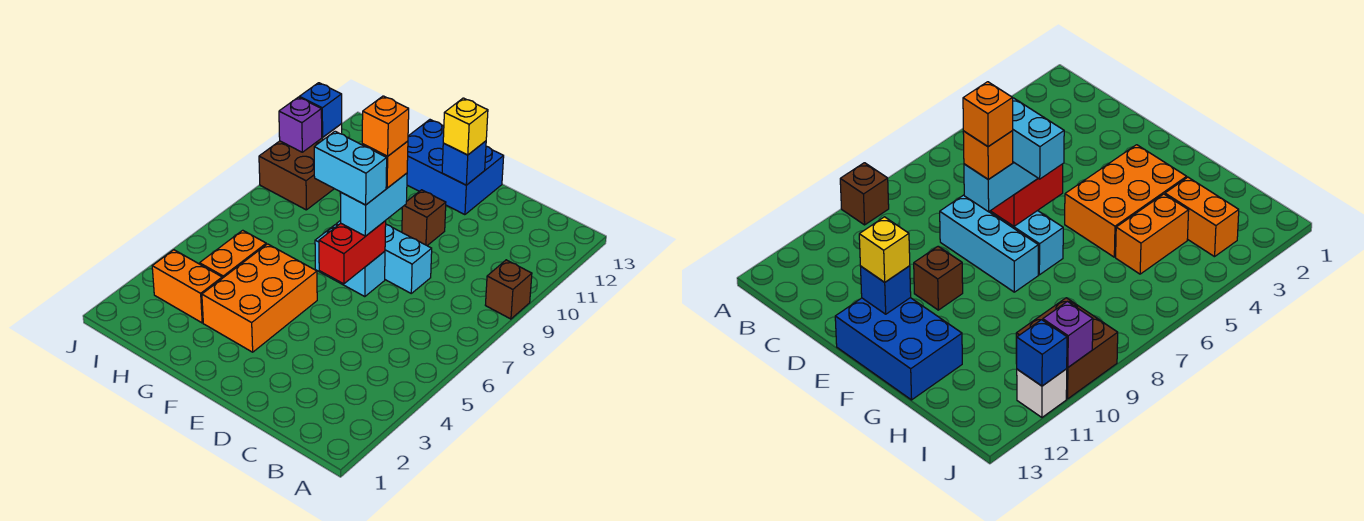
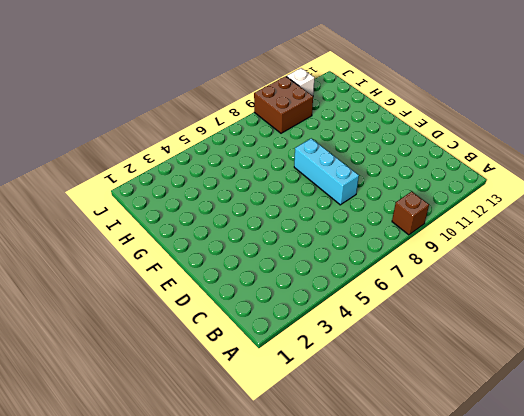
none -> cyan brick E7:F7 level 1
none -> brown brick E10 level 1
none -> blue brick E12:G13 level 1

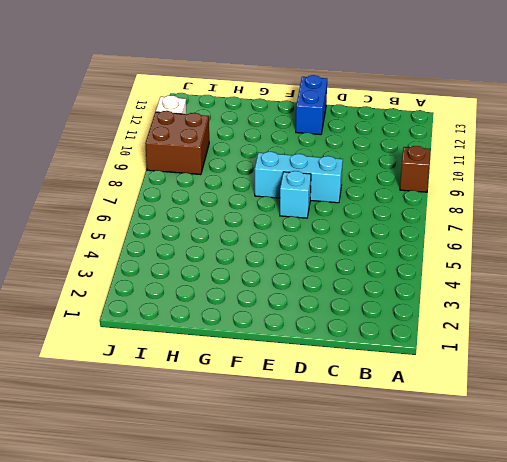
cyan brick E7 level 1 -> cyan brick E7:F7 level 1
blue brick E12:E13 level 1 -> blue brick E12:G13 level 1
none -> brown brick E10 level 1
none -> orange brick F3:G5 level 1
none -> orange brick H3:I3 level 1

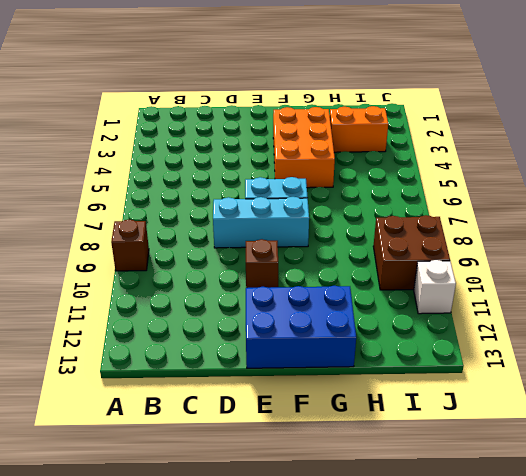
none -> orange brick H4:H5 level 1
none -> red brick E6:E7 level 2
none -> blue brick E12 level 2

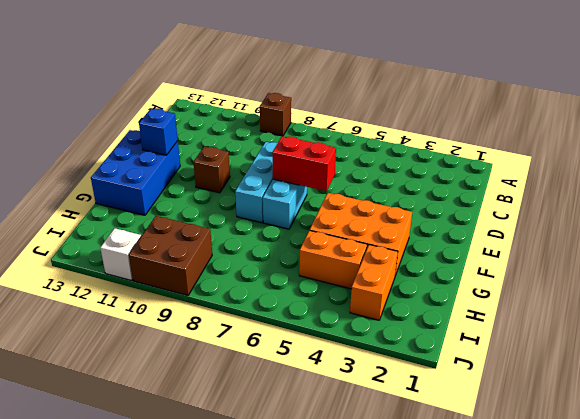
none -> purple brick J10 level 2
none -> blue brick J11 level 2
none -> cyan brick E7:E8 level 3

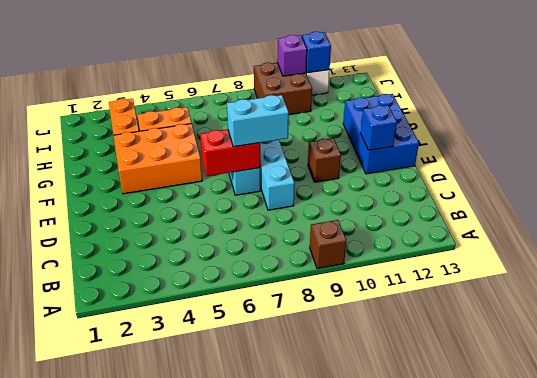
none -> yellow brick E12 level 3
none -> cyan brick E7:F7 level 4
none -> orange brick E8 level 4

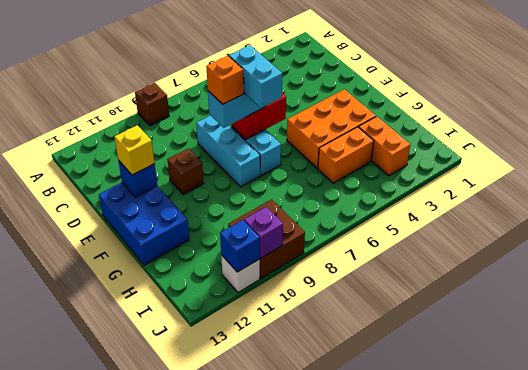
none -> orange brick E8 level 5

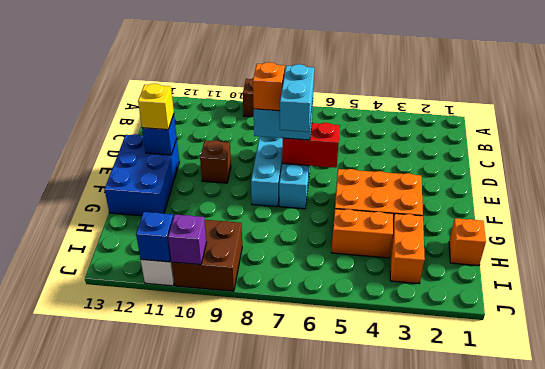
orange brick H1 level 1 -> orange brick E8 level 5

